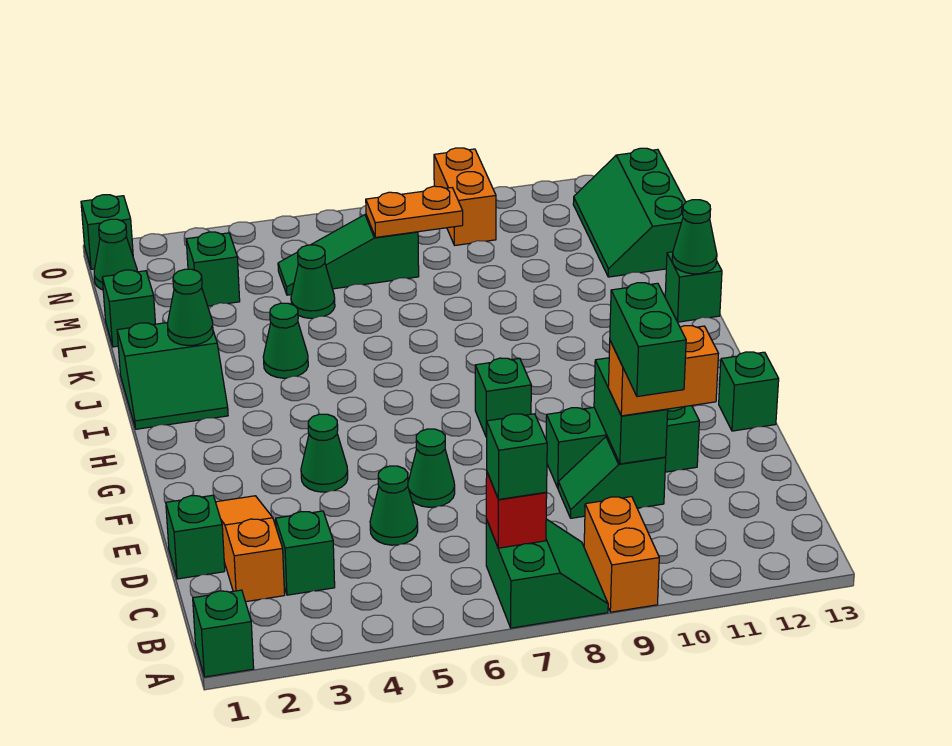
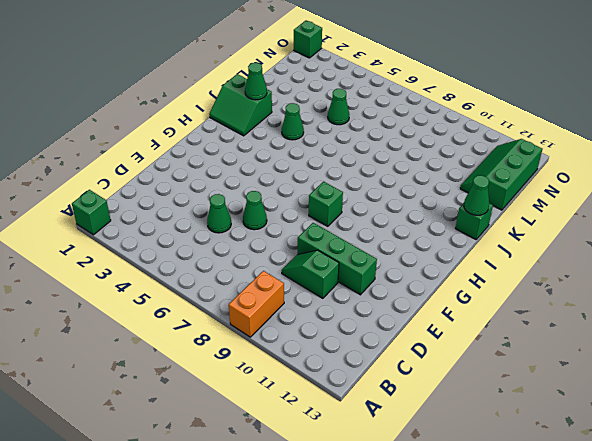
none -> green slope A7:B8 level 1 top 7
none -> orange slope C2:E2 level 1 top C
none -> green brick C3 level 1
none -> green brick D1 level 1

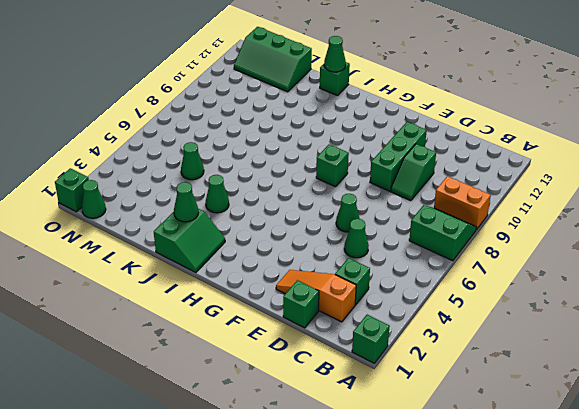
none -> green cone F4 level 1
none -> green brick F13 level 1
none -> green brick L1 level 1
none -> green brick M3 level 1

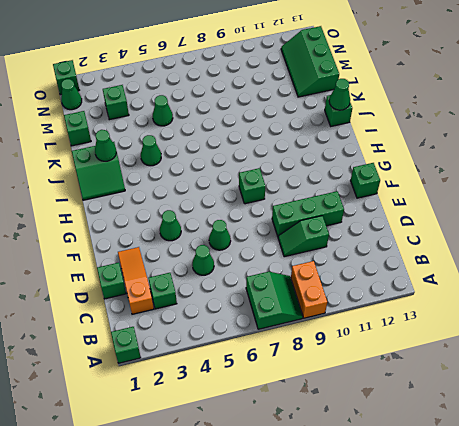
none -> green slope M5:M7 level 1 top 7
none -> orange brick N9:O9 level 1
none -> red brick B7 level 2
none -> green brick D10:E10 level 2

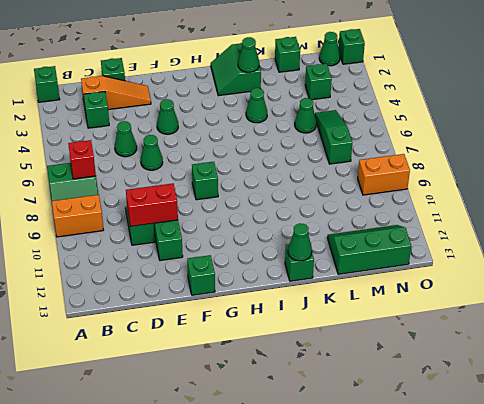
red brick D10:E10 level 2 -> green brick D10:E10 level 2
none -> orange plate M7:M8 level 2
none -> green brick B7 level 3
none -> orange brick D10:D11 level 3
none -> green brick C10:D10 level 4

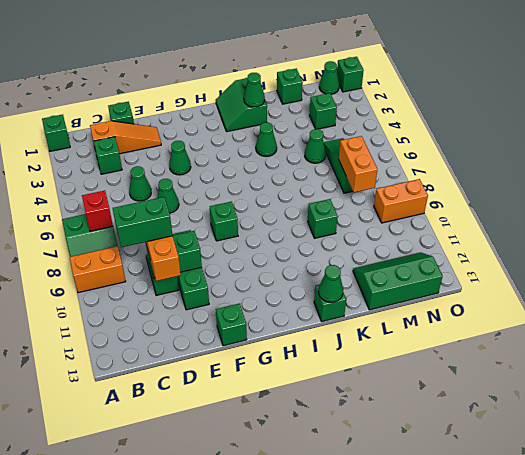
green brick K9 level 1 -> green brick B7 level 3
orange brick M7:M8 level 2 -> orange plate M7:M8 level 2

